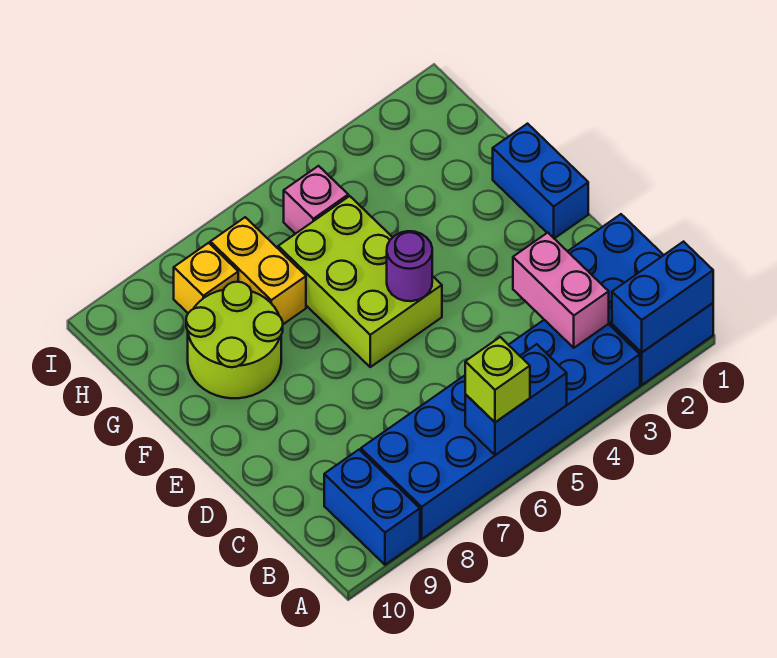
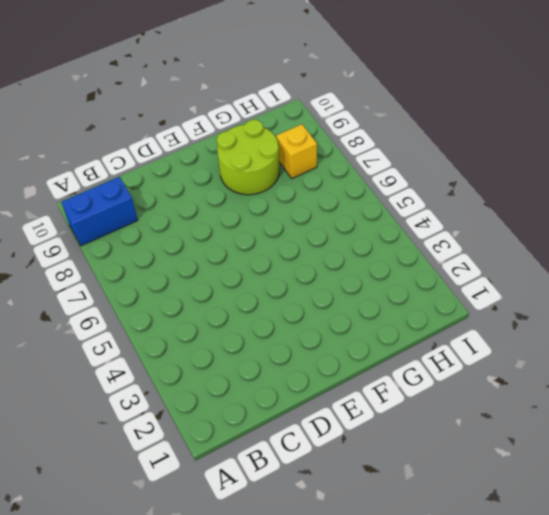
none -> blue brick A1:C2 level 1
none -> blue brick A3:B8 level 1
none -> blue brick E1:F1 level 1

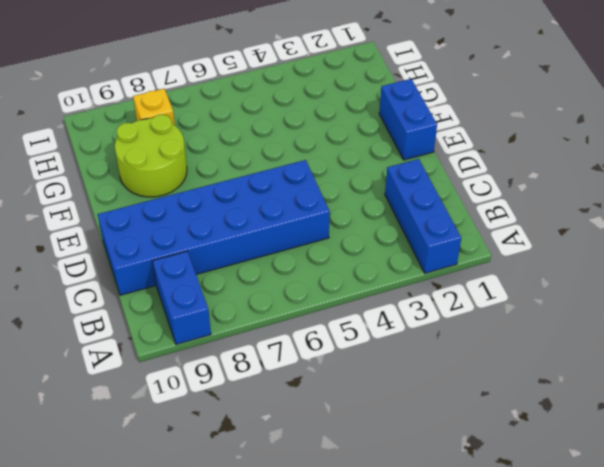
blue brick A2:C2 level 1 -> blue brick A1:C2 level 1
blue brick C5:D10 level 1 -> blue brick A3:B8 level 1
none -> lime brick E5:G6 level 1
none -> yellow brick G7:H7 level 1
none -> pink brick H5 level 1

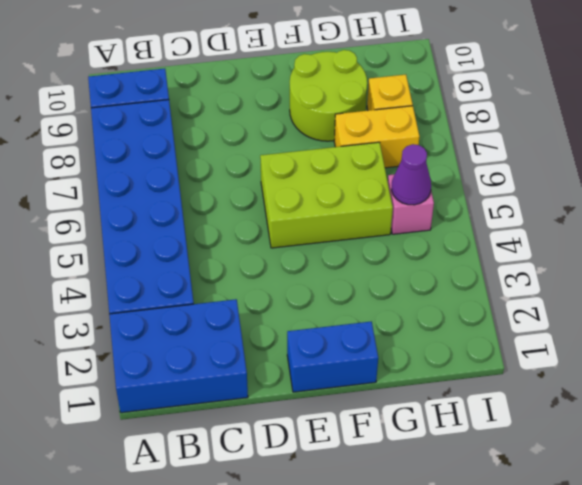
purple cone H5 level 2 -> none
none -> blue brick A1:A2 level 2
none -> blue brick A5:A6 level 2
none -> pink brick B3:C3 level 2

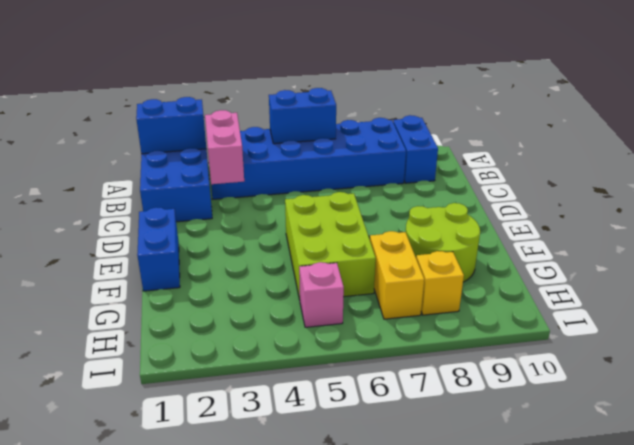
none -> purple round brick E5 level 2
none -> lime brick A6 level 3

